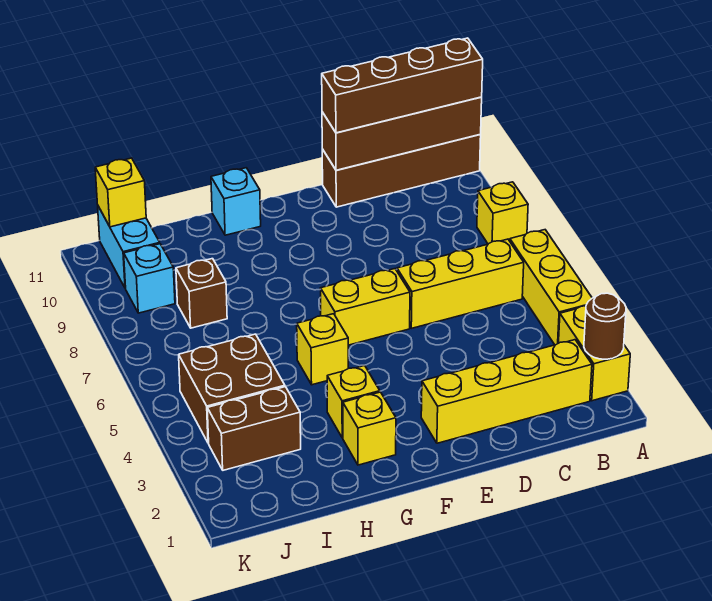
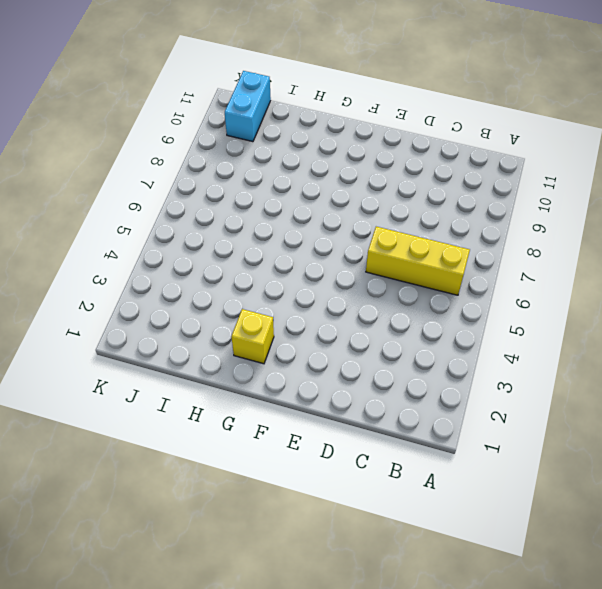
none -> yellow brick A2:A3 level 1
none -> yellow brick A4:A6 level 1
none -> yellow brick A8 level 1

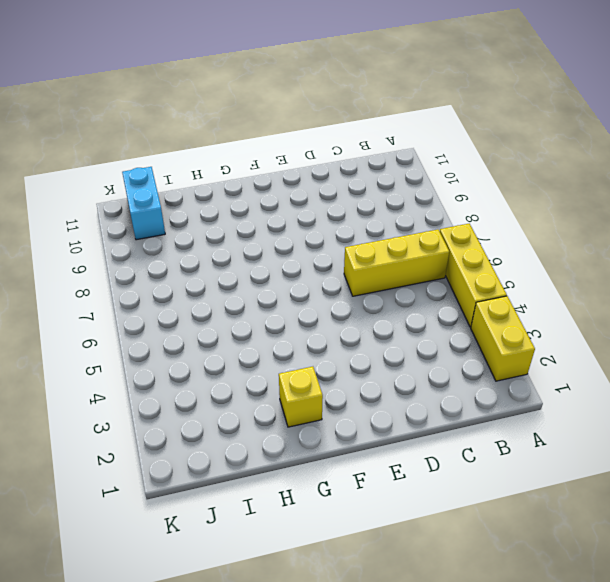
none -> yellow brick A8 level 1
none -> brown brick A11:D11 level 1
none -> yellow brick B2:E2 level 1

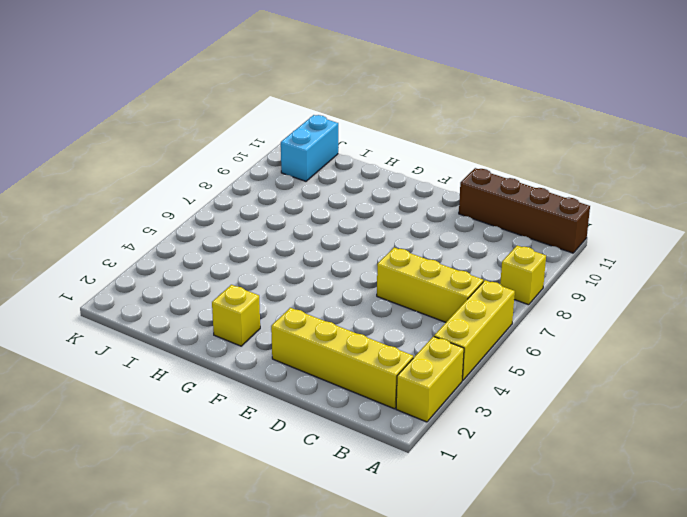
none -> yellow brick E6:F6 level 1
none -> yellow brick G3 level 1
none -> yellow brick G5 level 1

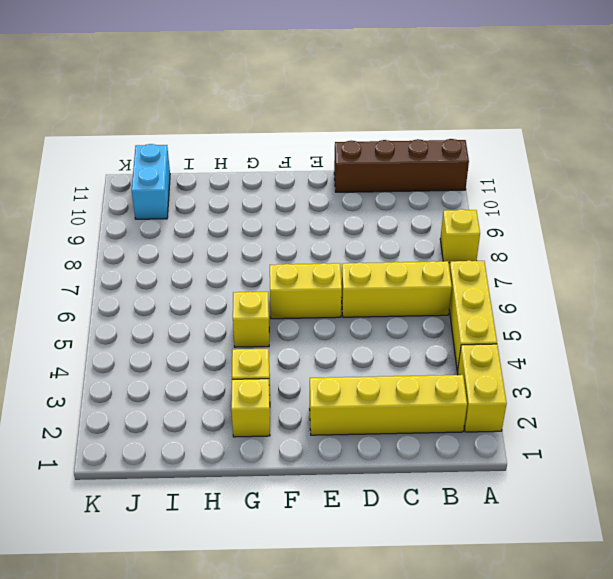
none -> cyan brick G11 level 1
none -> brown brick I3:J3 level 1
none -> brown brick I4:J5 level 1

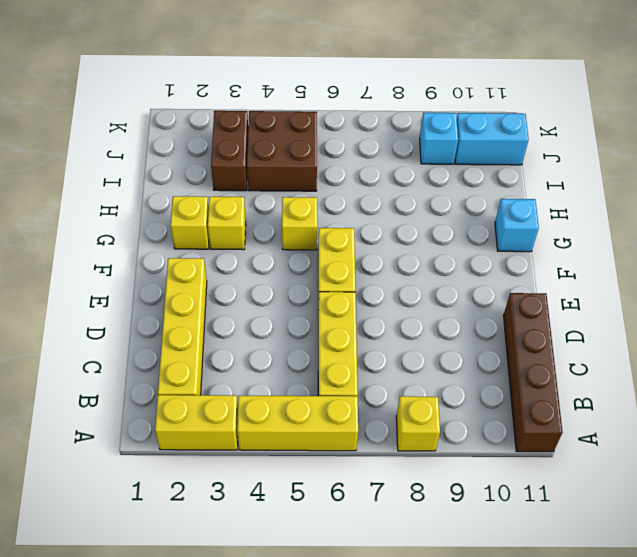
none -> brown brick I8 level 1
none -> brown round brick A2 level 2
none -> brown brick A11:D11 level 2

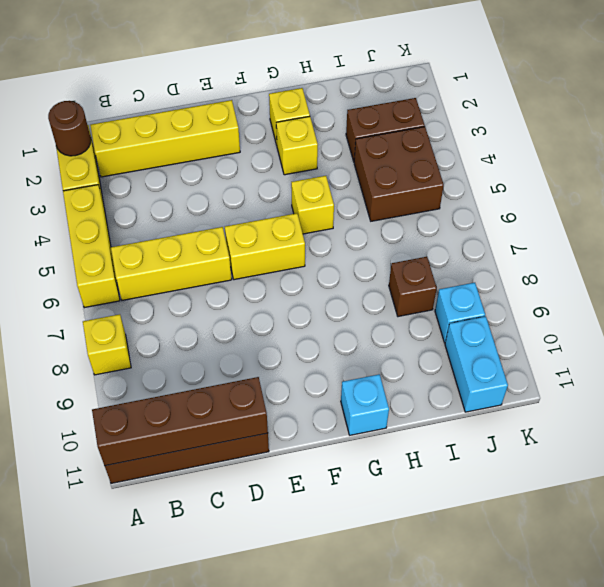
none -> yellow brick J11 level 2
none -> brown brick A11:D11 level 3

